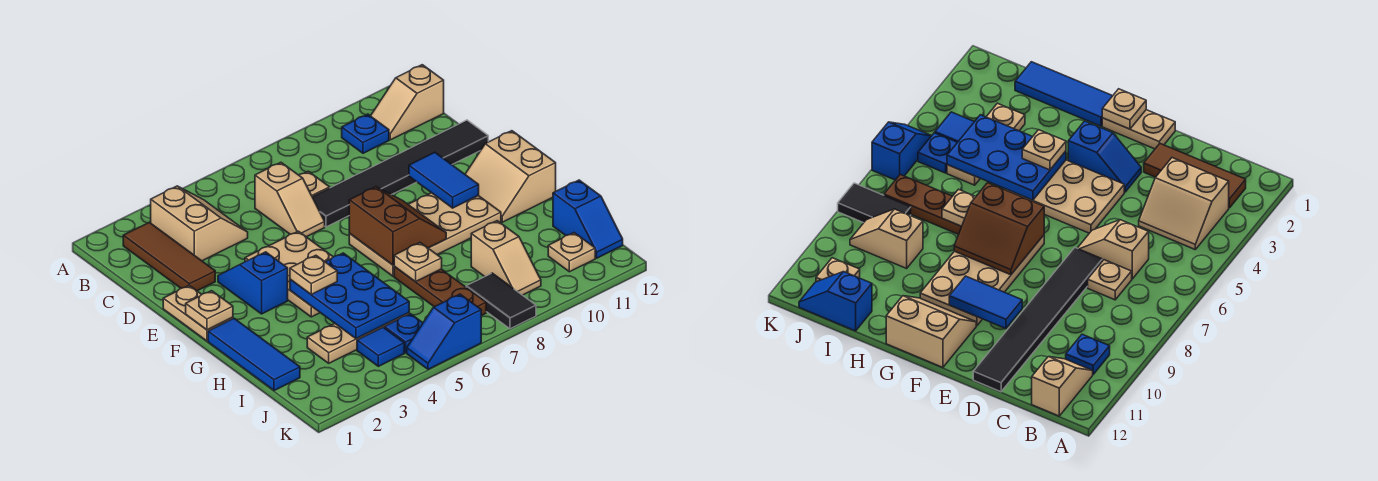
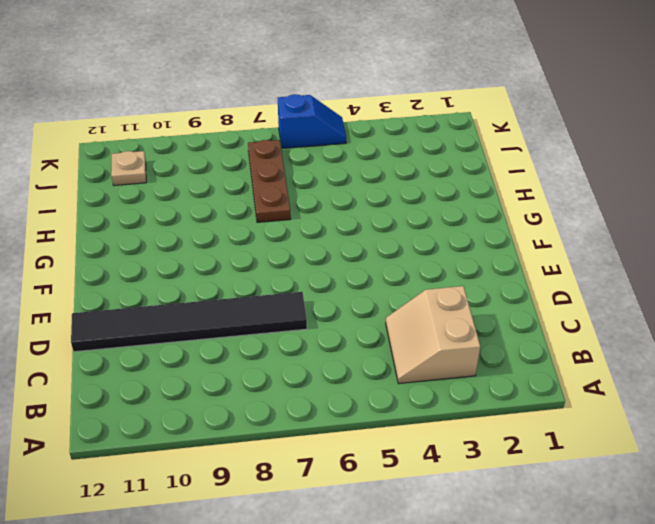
none -> brown tile B2:D2 level 1
none -> blue plate B10 level 1
none -> tan slope B11:B12 level 1 top 12

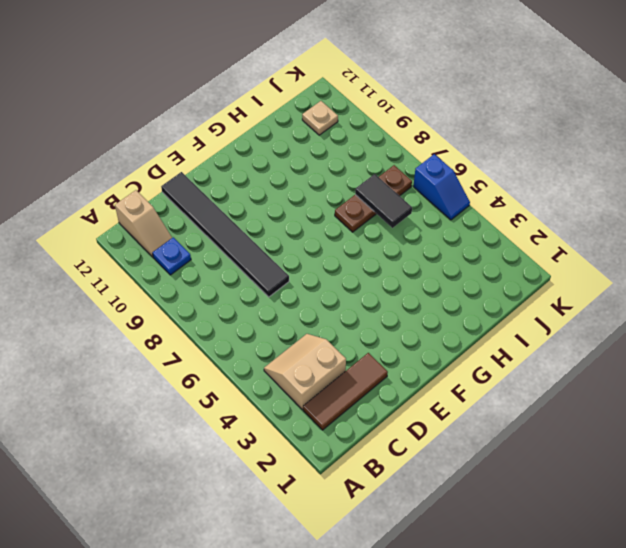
black tile I6:I7 level 2 -> black tile J8:K8 level 1
none -> tan slope C6:D6 level 1 top C
none -> tan plate C7 level 1
none -> tan plate E1:F1 level 1

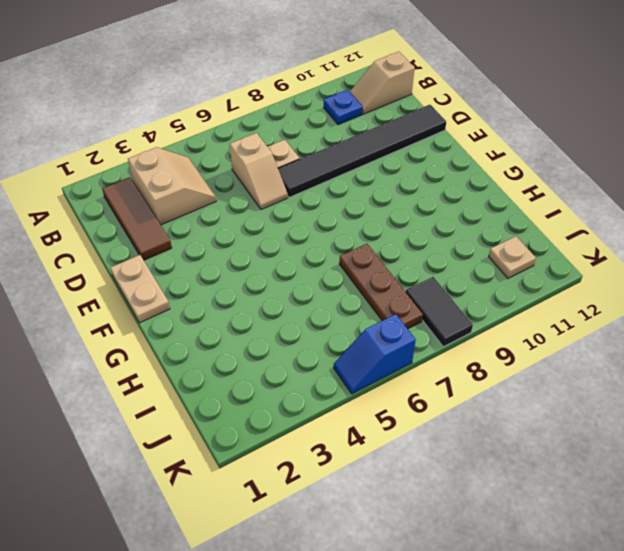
none -> blue slope E3:F3 level 1 top F
none -> tan plate E4:G5 level 1
none -> tan plate F7:G10 level 1

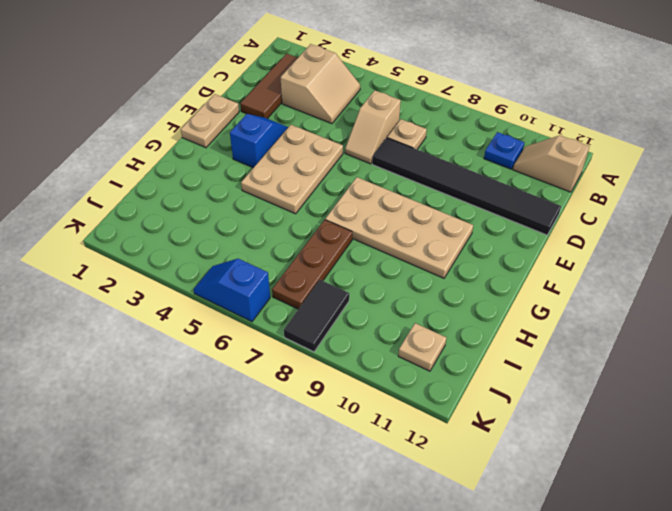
none -> tan slope F11:G12 level 1 top 12
none -> blue tile G1:I1 level 1
none -> tan plate I3:I5 level 1

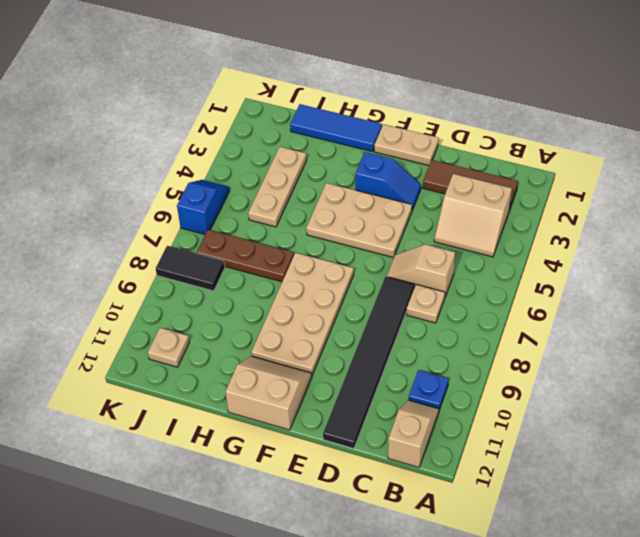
none -> tan slope I9:J9 level 1 top I
none -> blue slope I12:J12 level 1 top I
none -> blue tile J4 level 1

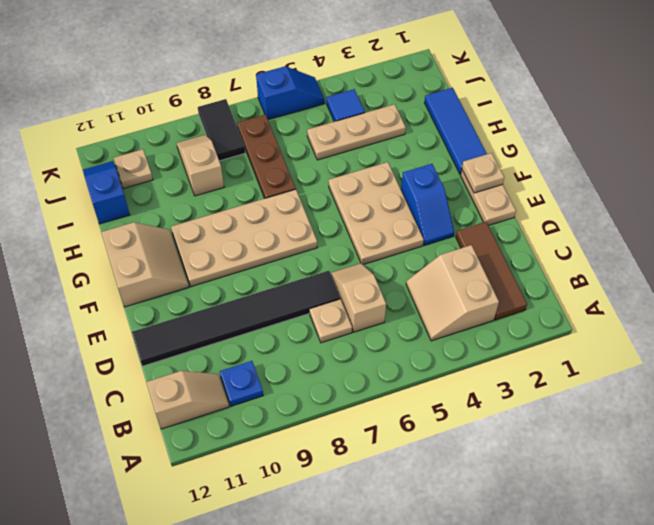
none -> blue plate J5 level 1
none -> blue tile E10:F10 level 2
none -> brown slope F7:G8 level 2 top 7

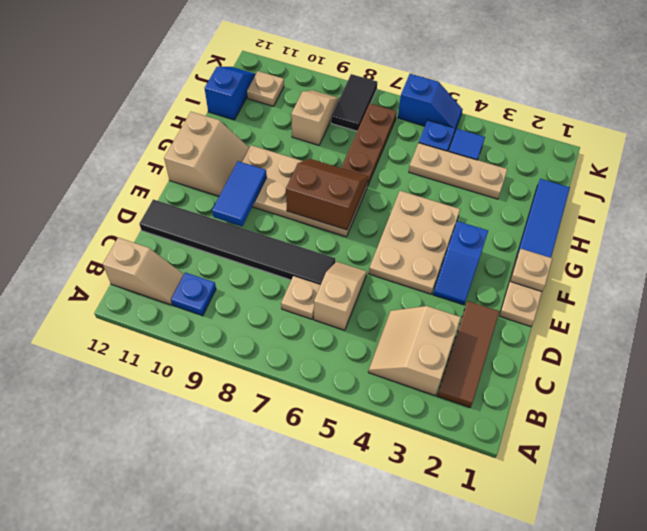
brown slope F7:G8 level 2 top F -> brown slope F7:G8 level 2 top 7
none -> blue plate G4:I5 level 2
none -> tan plate H7 level 2
none -> tan plate G4 level 3

